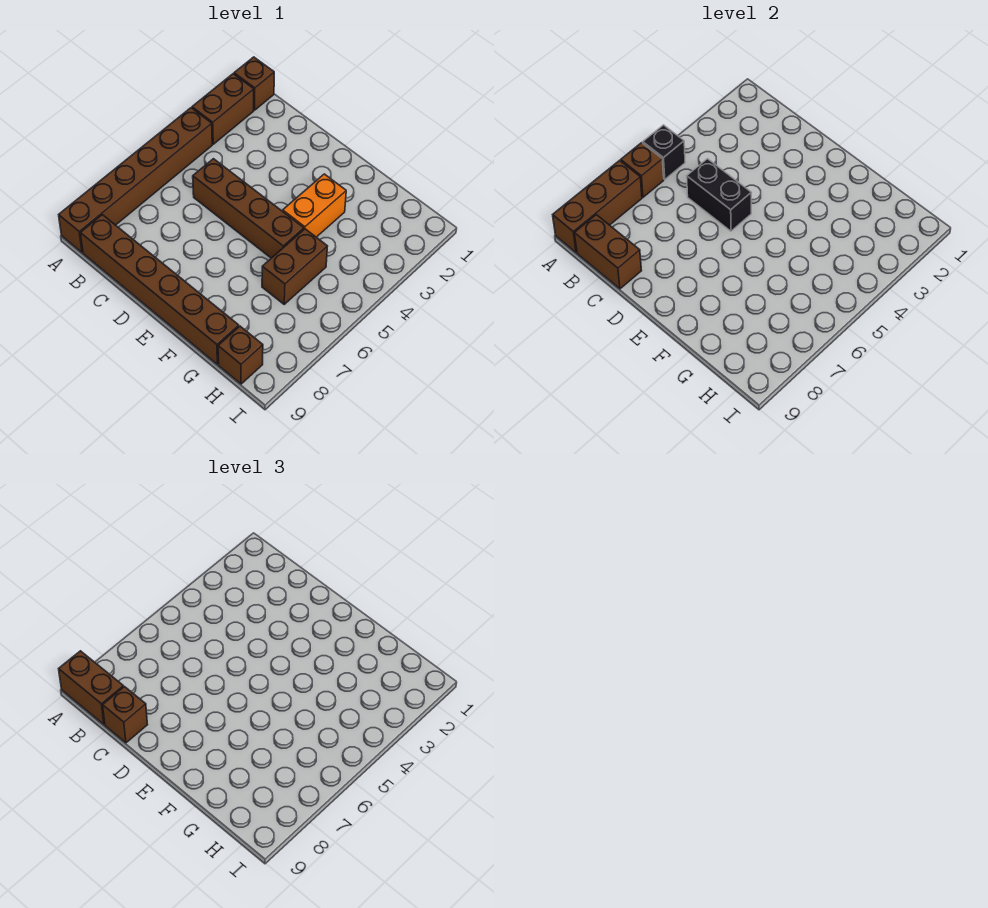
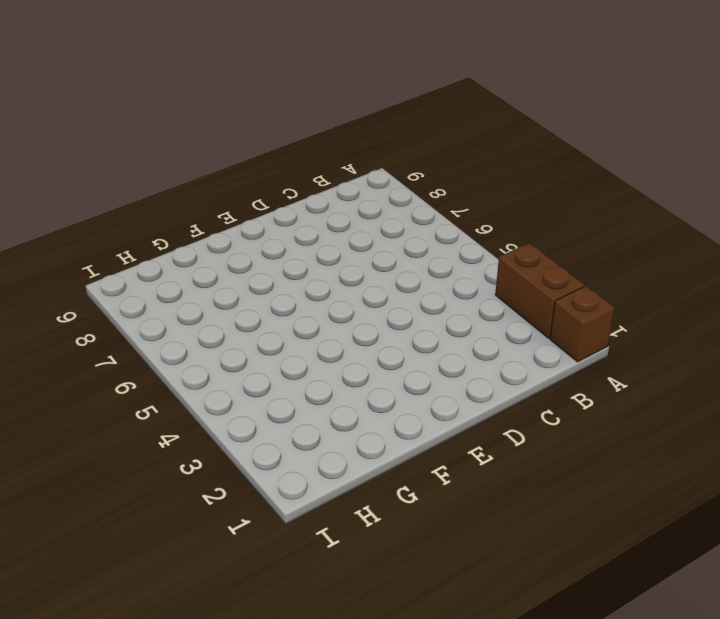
none -> brown brick A4:A9 level 1
none -> brown brick B9:G9 level 1
none -> brown brick C5:F5 level 1

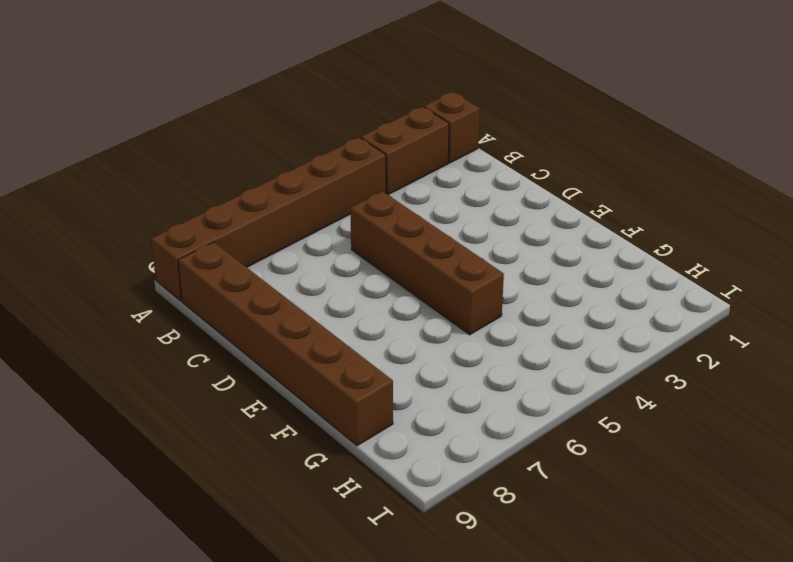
none -> orange brick F3:F4 level 1
none -> brown brick G5:G6 level 1
none -> brown brick H9 level 1

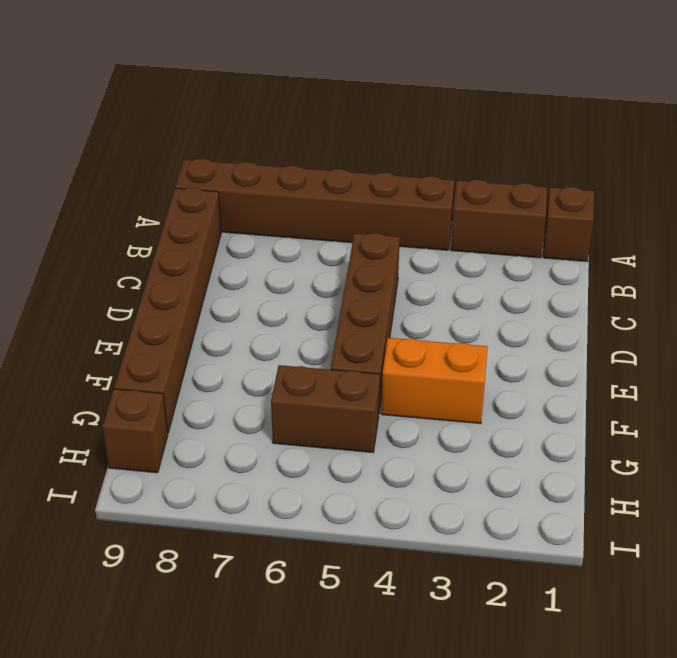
none -> black brick A5 level 2
none -> brown brick A6 level 2
none -> brown brick A7:A9 level 2

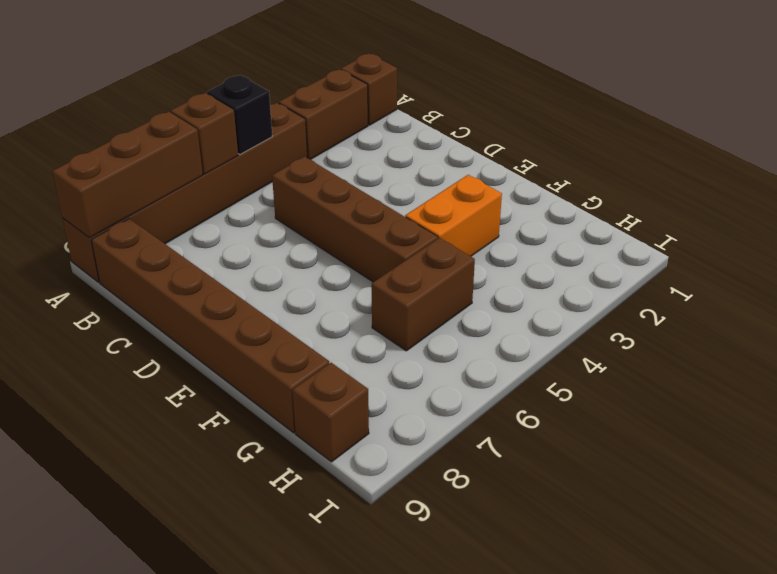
none -> brown brick B9:C9 level 2
none -> black brick C5:D5 level 2
none -> brown brick A9:B9 level 3

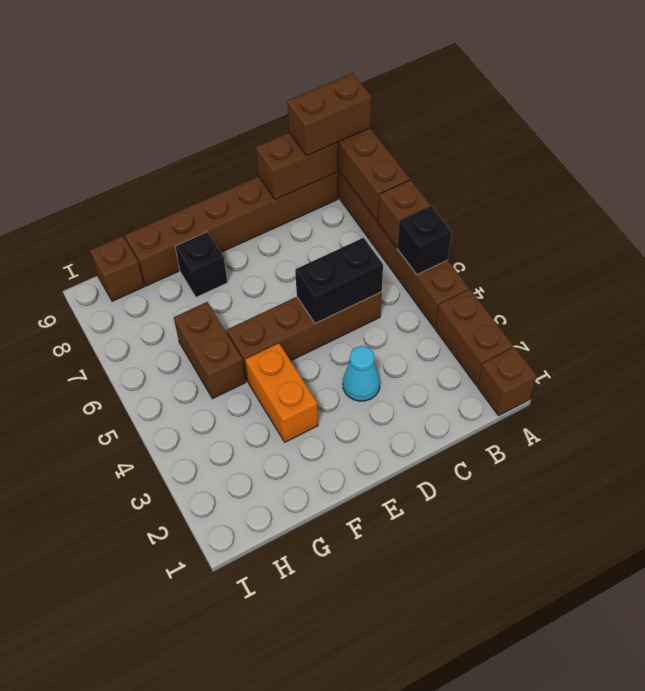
cyan cone D3 level 1 -> none
black brick F8 level 1 -> none
none -> brown brick C9 level 3

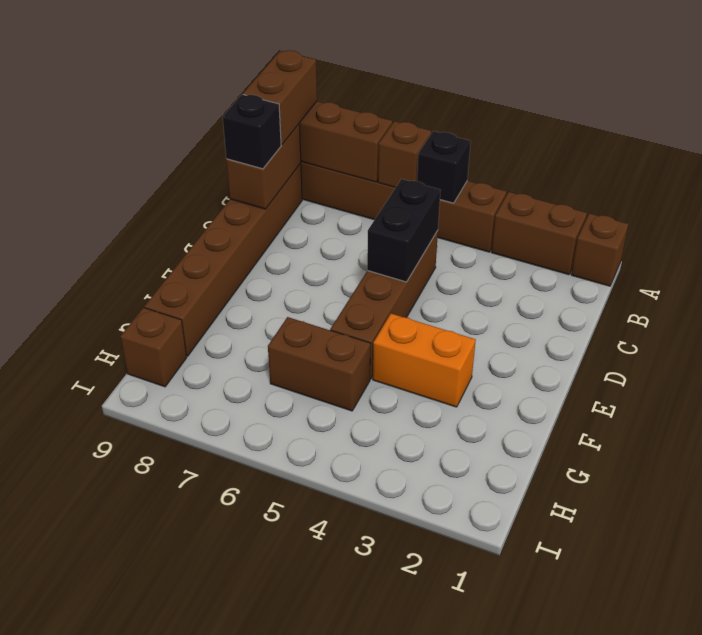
black brick C9 level 3 -> brown brick C9 level 3

